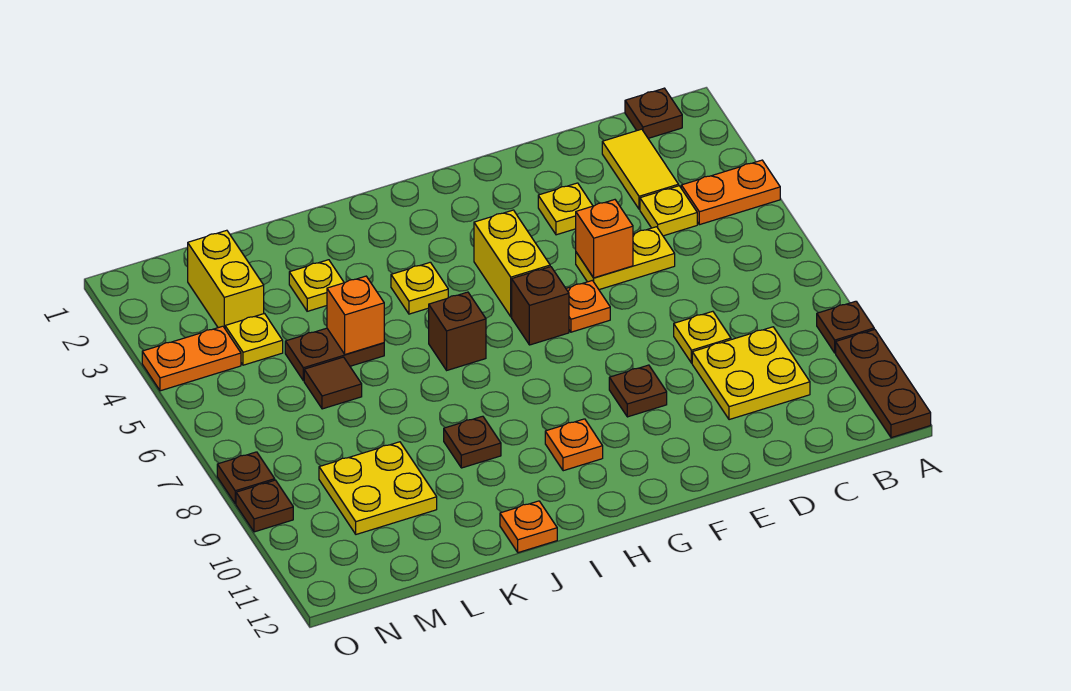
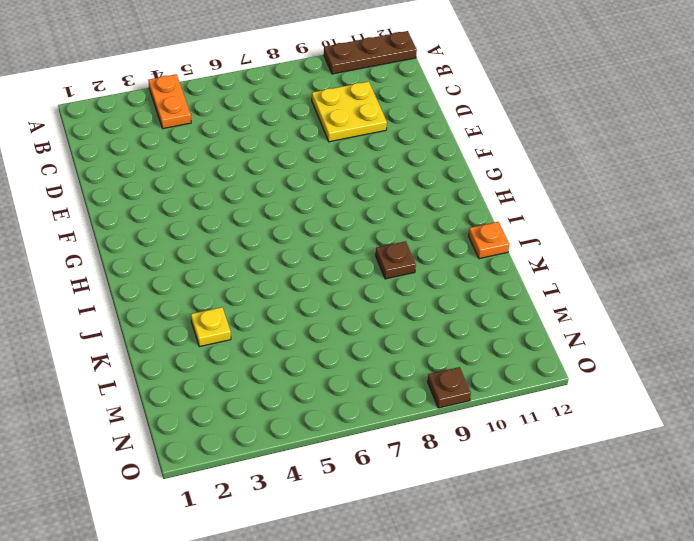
none -> brown plate A9 level 1
none -> brown plate B1 level 1
none -> yellow tile C2:C3 level 1
none -> yellow plate C4 level 1

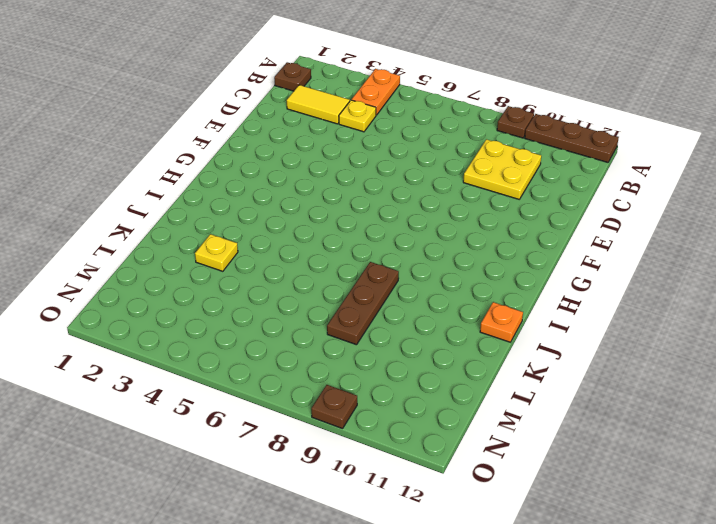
brown plate J8:L8 level 1 -> none
none -> yellow plate D5:E5 level 1
none -> yellow plate D8 level 1
none -> yellow plate E3 level 1
none -> orange plate F6 level 1

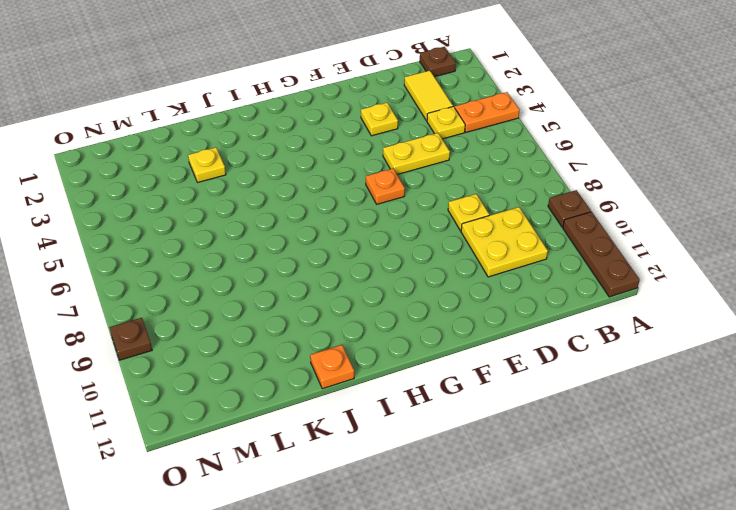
none -> brown plate F9 level 1
none -> yellow brick G4:G5 level 1
none -> brown brick G6 level 1
none -> orange plate H10 level 1

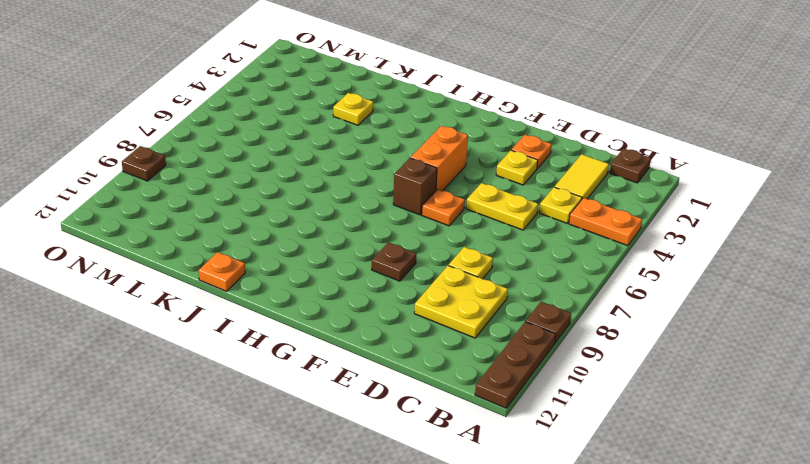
orange plate E2 level 1 -> orange plate H10 level 1
orange brick G4:G5 level 1 -> yellow brick G4:G5 level 1
none -> yellow plate I4 level 1
none -> brown brick I6 level 1
none -> brown plate J9 level 1
none -> brown plate K5:L5 level 1

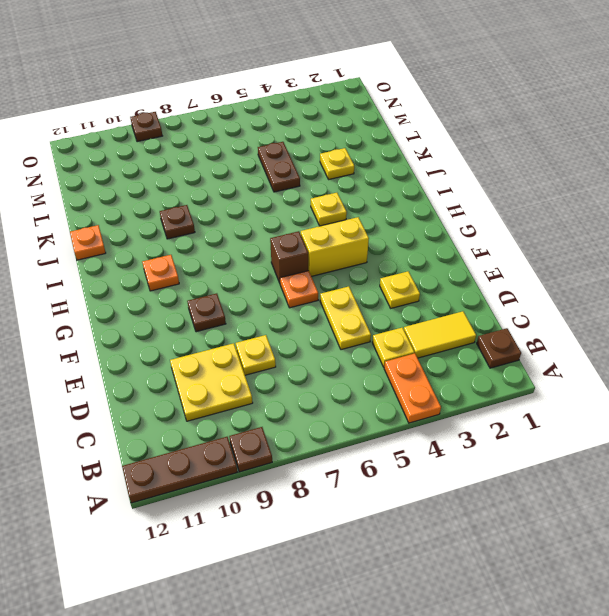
none -> brown brick I6 level 1
none -> brown tile L6 level 1
none -> yellow plate L9:M10 level 1
none -> yellow brick M2:M3 level 1

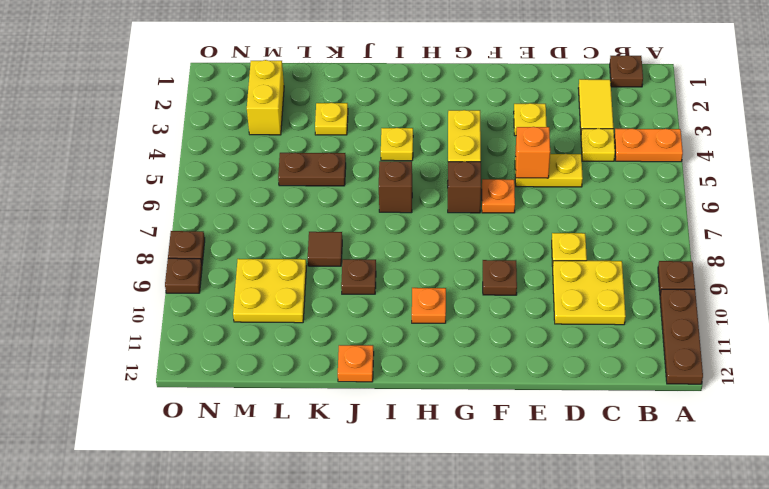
brown tile K8 level 1 -> brown tile L6 level 1
none -> yellow plate M4 level 1
none -> orange plate N4:O4 level 1
none -> orange brick K5 level 2

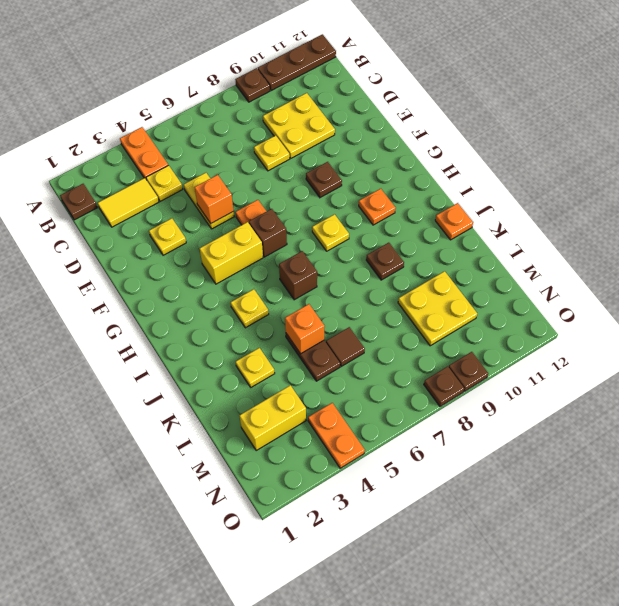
yellow plate H8 level 1 -> yellow plate M4 level 1

